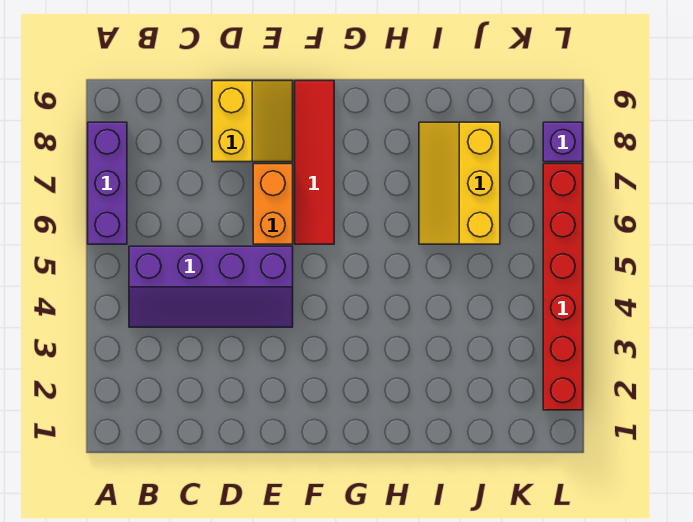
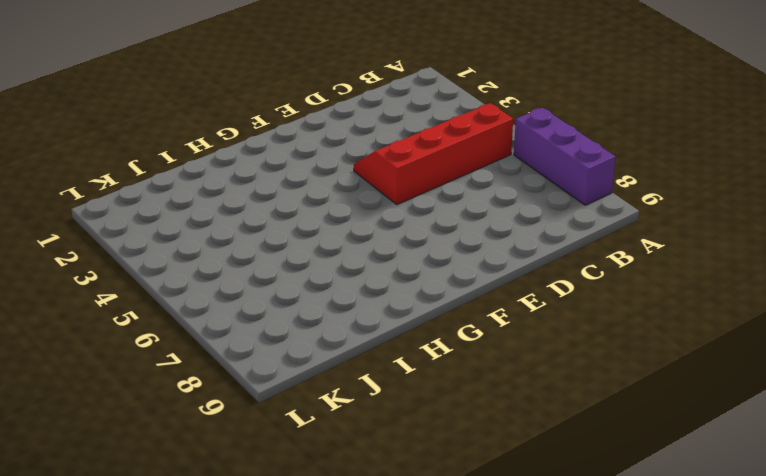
red slope B4:E5 level 1 top 5 -> purple slope B4:E5 level 1 top 5
none -> yellow slope D8:E9 level 1 top D
none -> orange brick E6:E7 level 1

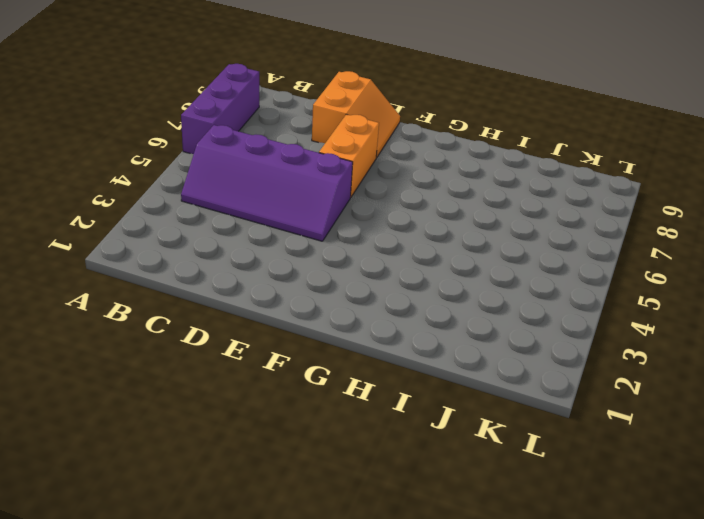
orange slope D8:E9 level 1 top D -> yellow slope D8:E9 level 1 top D
none -> red tile F6:F9 level 1
none -> yellow slope I6:J8 level 1 top J

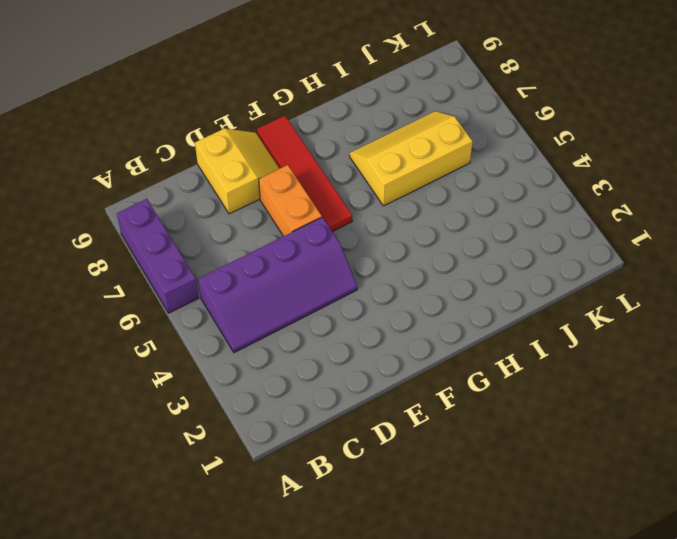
yellow slope H6:J7 level 1 top 6 -> yellow slope I6:J8 level 1 top J
none -> red brick L2:L7 level 1
none -> purple brick L8 level 1

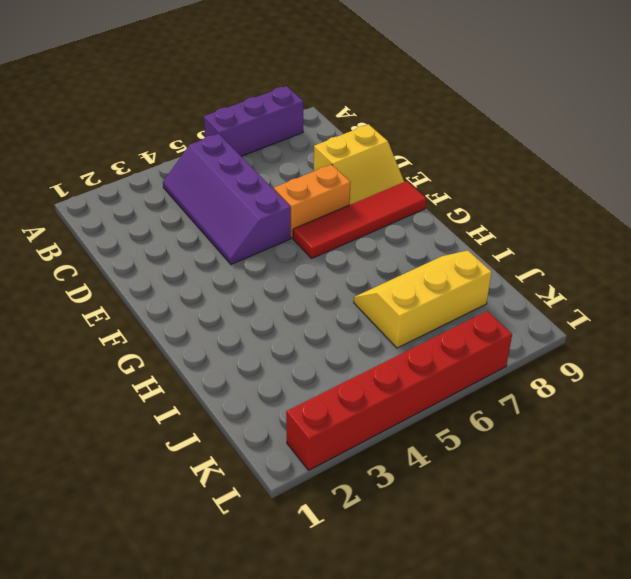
none -> purple brick L8 level 1

